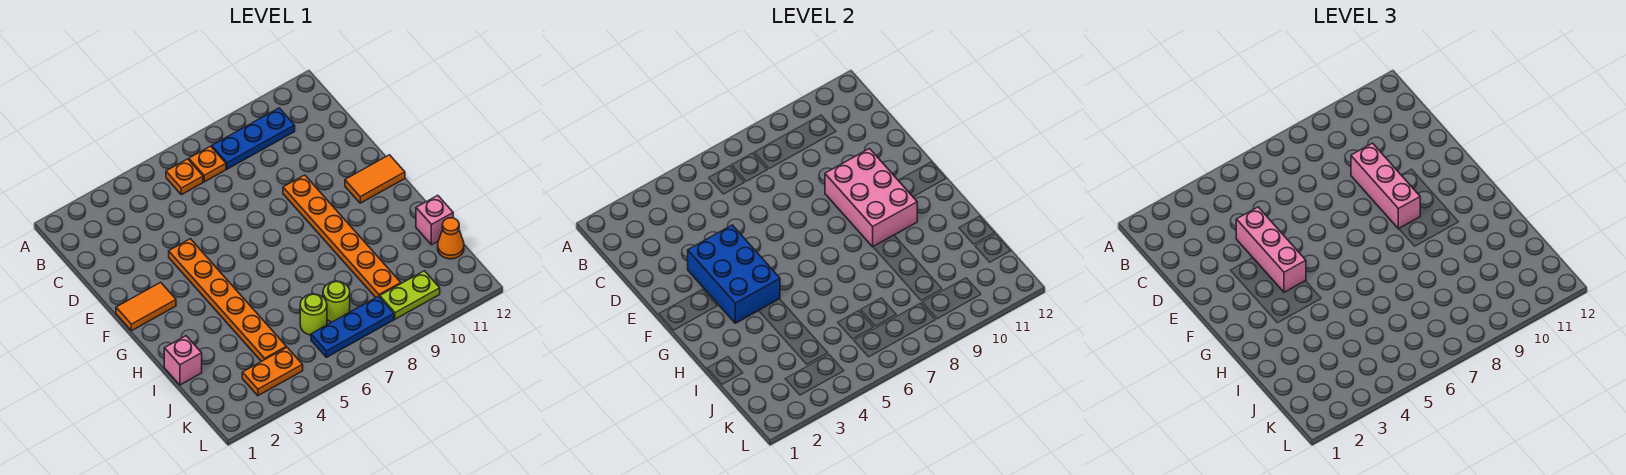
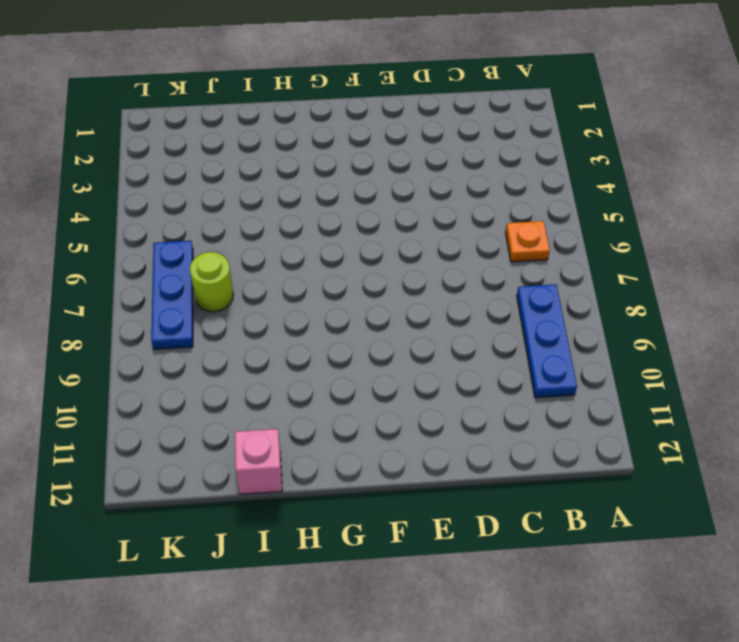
none -> orange plate B7 level 1
none -> orange plate E4:J4 level 1
none -> orange plate E9:J9 level 1

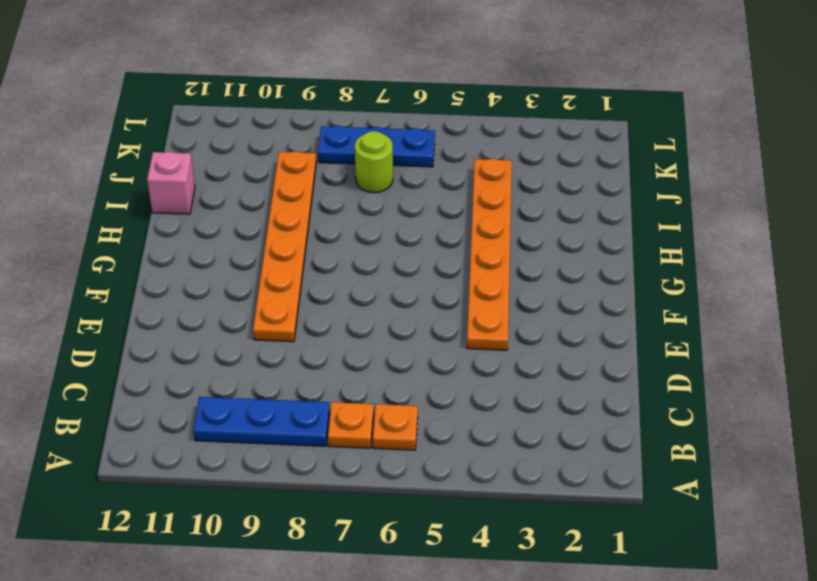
none -> orange tile F1:F2 level 1
none -> orange tile F11:F12 level 1
none -> pink brick I1 level 1

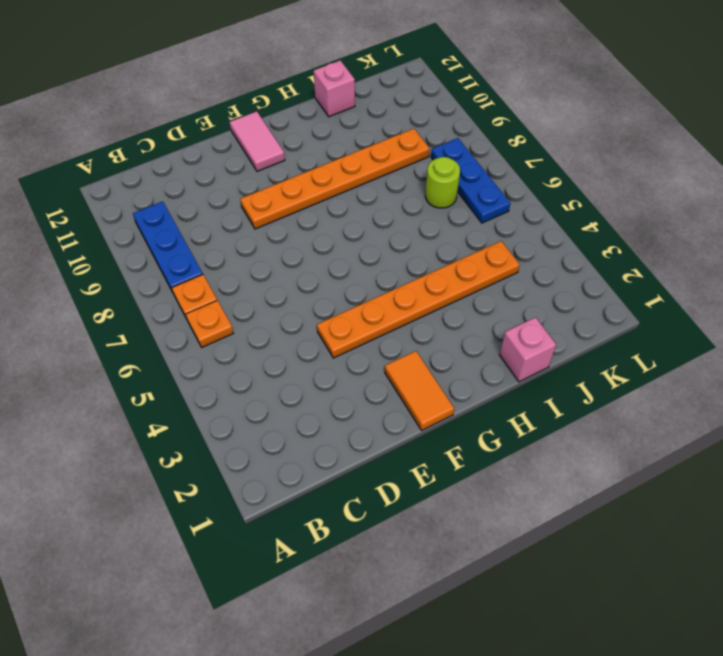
pink tile F11:F12 level 1 -> orange tile F11:F12 level 1
none -> lime round brick J6 level 1
none -> orange cone J12 level 1
none -> orange plate K3:K4 level 1

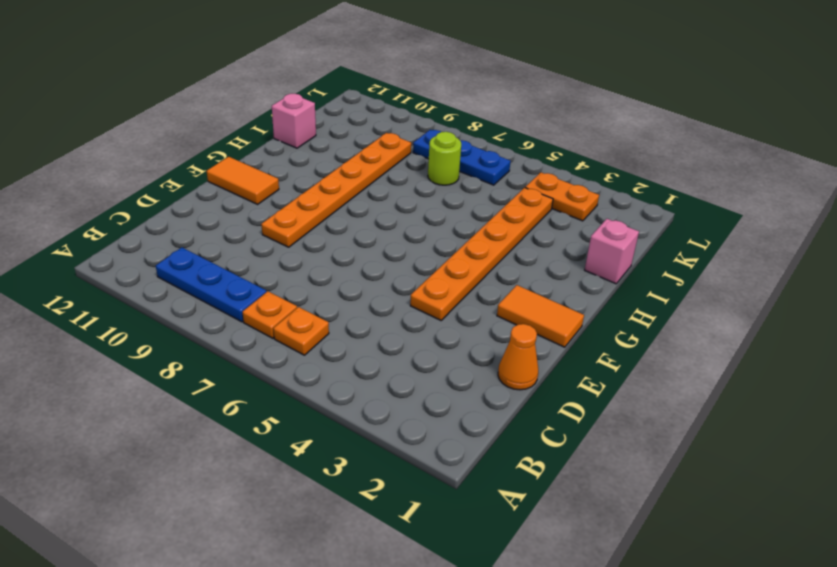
orange cone D1 level 1 -> orange cone J12 level 1
none -> lime round brick J6 level 1
none -> lime plate K9:K10 level 1
none -> blue brick E3:G4 level 2

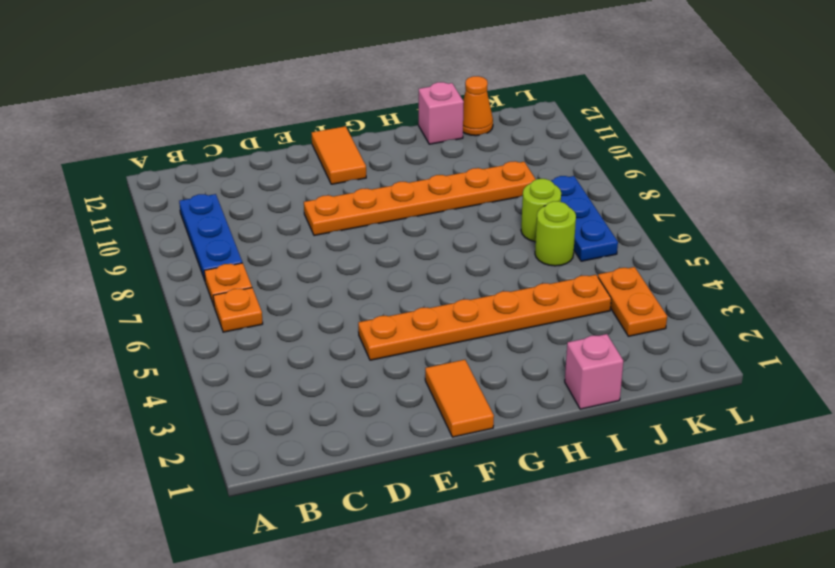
none -> lime plate K9:K10 level 1
none -> blue brick E3:G4 level 2
none -> pink brick E9:G10 level 2

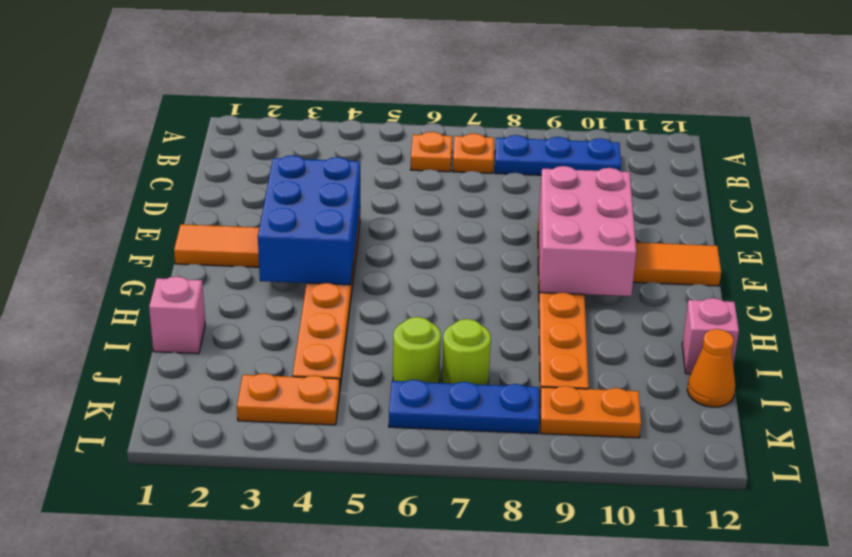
orange plate K9:K10 level 1 -> lime plate K9:K10 level 1
none -> pink brick D4:F4 level 3
none -> pink brick D9:F9 level 3

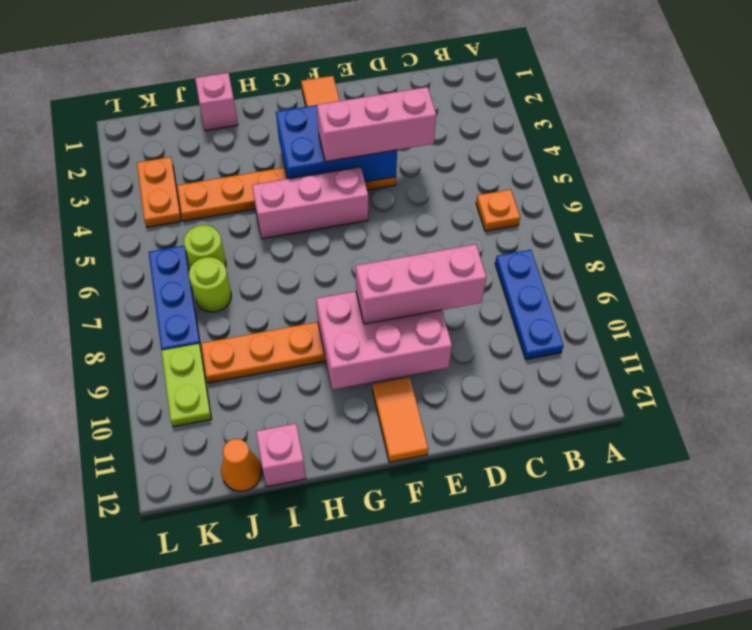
pink brick F5:H5 level 1 -> none
none -> orange plate B7 level 1

